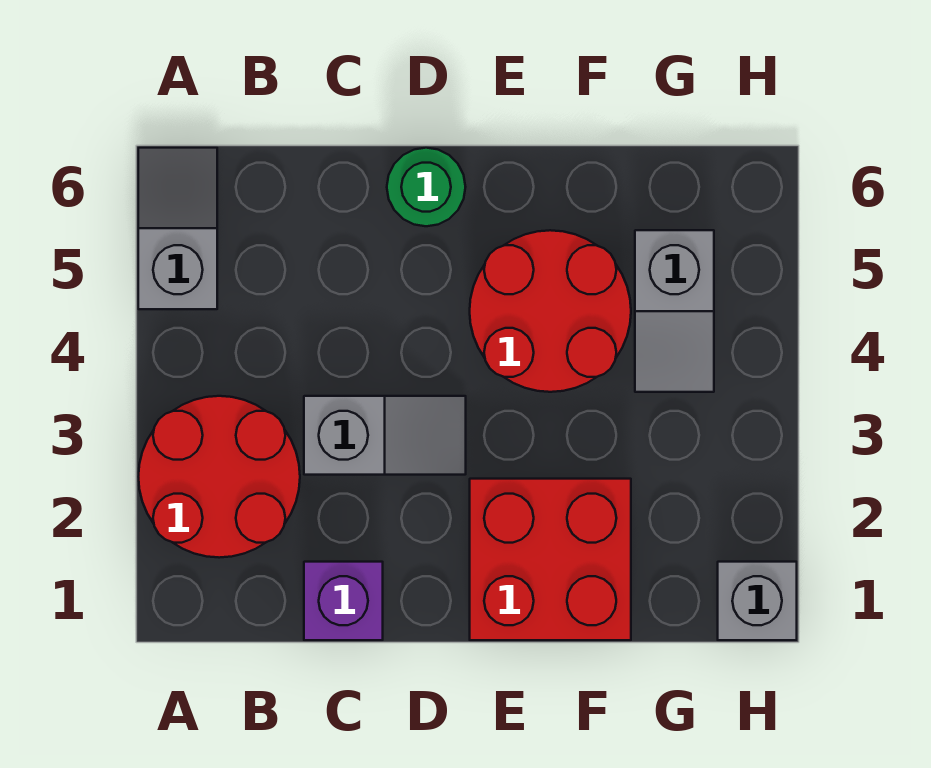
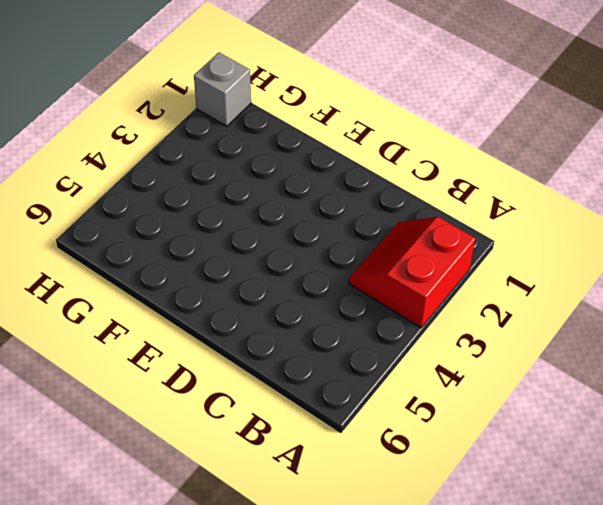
red slope A2:B3 level 1 top A -> red round brick A2:B3 level 1
none -> grey slope A5:A6 level 1 top 5
none -> purple brick C1 level 1

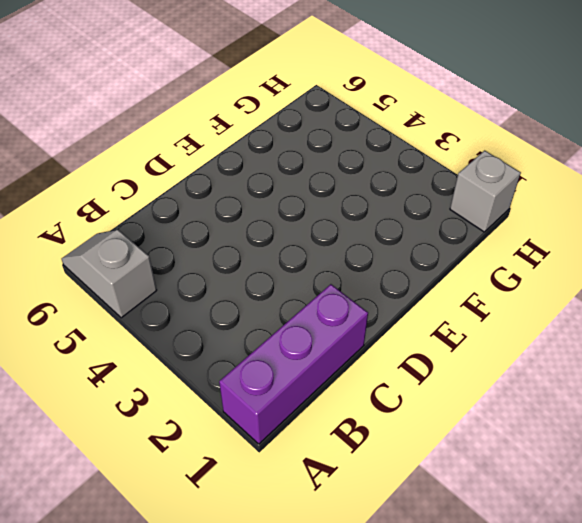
purple brick A1:C1 level 1 -> purple brick C1 level 1
none -> red round brick A2:B3 level 1
none -> grey slope C3:D3 level 1 top C

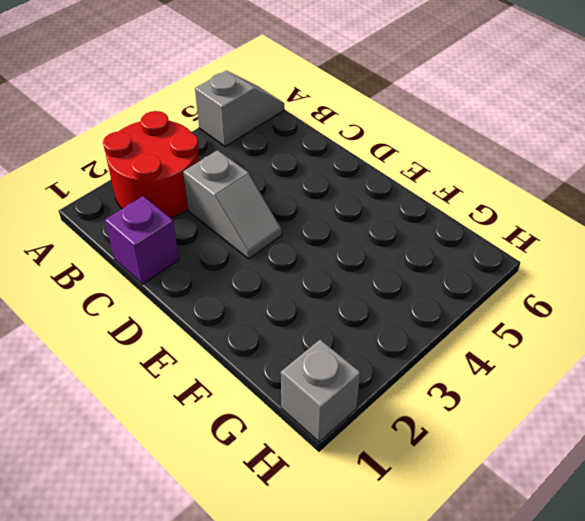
none -> green round brick D6 level 1
none -> red brick E1:F2 level 1

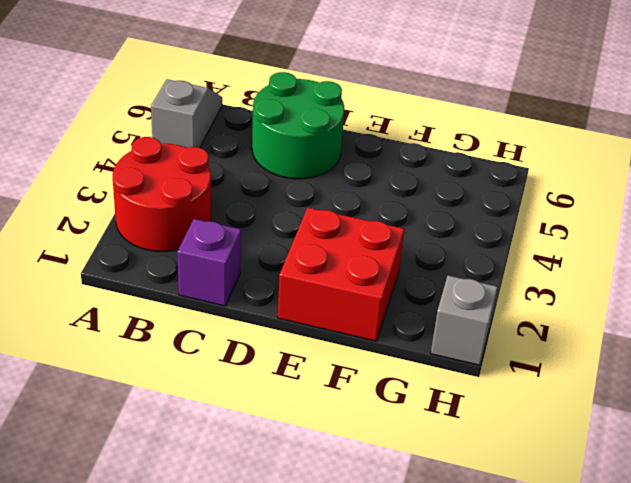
green round brick C5:D6 level 1 -> green round brick D6 level 1
none -> grey slope C3:D3 level 1 top C
none -> red round brick E4:F5 level 1

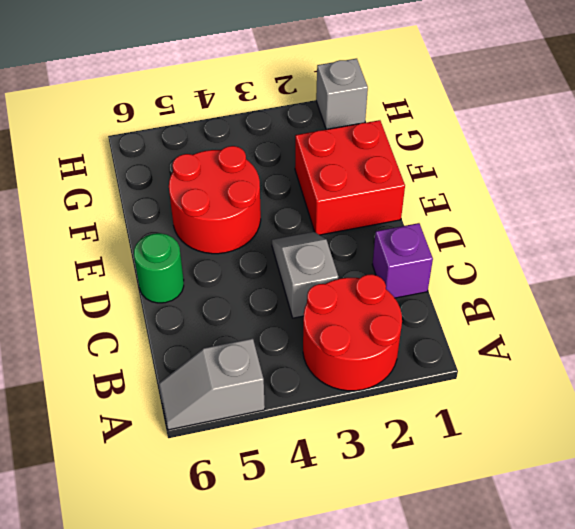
none -> grey slope G4:G5 level 1 top 5

